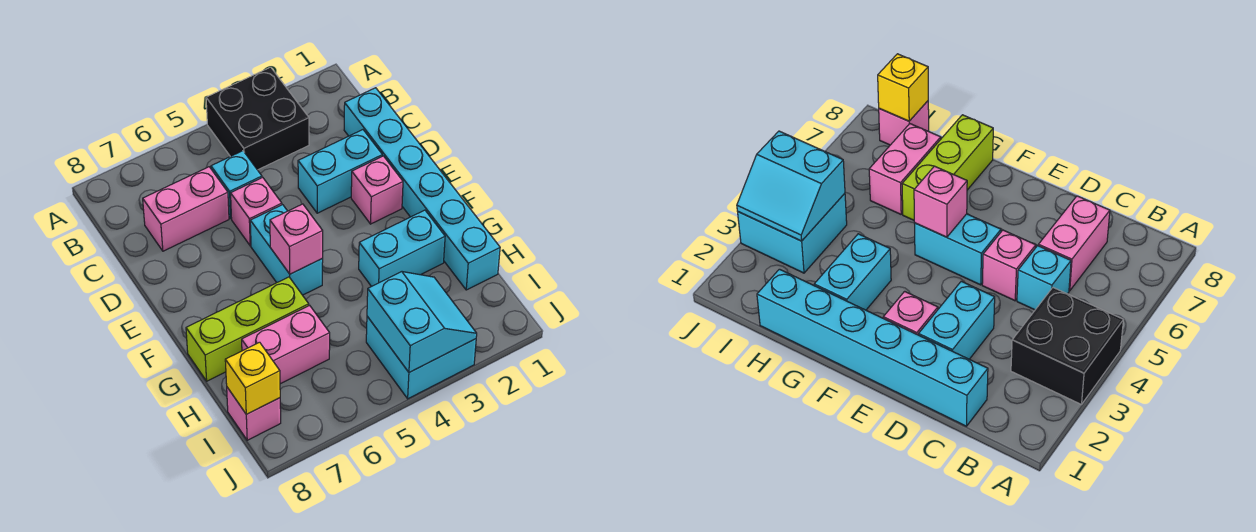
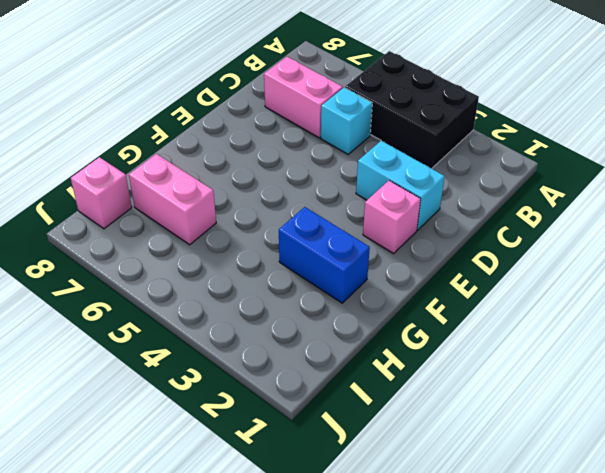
black brick A3:B5 level 1 -> black brick A3:B4 level 1
blue brick G2:G3 level 1 -> cyan brick G2:G3 level 1
none -> cyan brick C1:H1 level 1
none -> pink brick D5 level 1
none -> cyan brick E5:F5 level 1

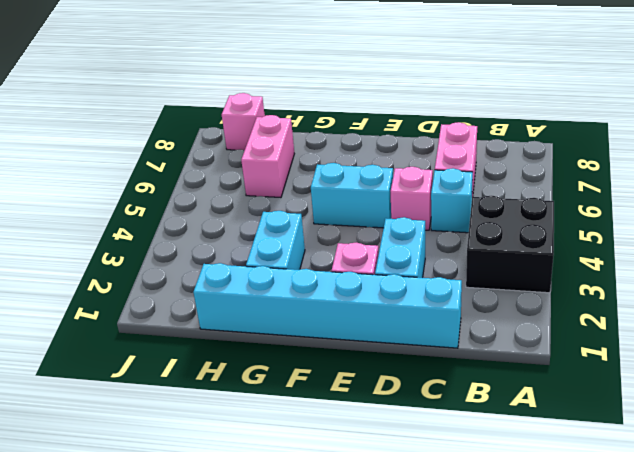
none -> lime brick G6:G8 level 1
none -> cyan brick I3:J4 level 1
none -> pink brick F5 level 2

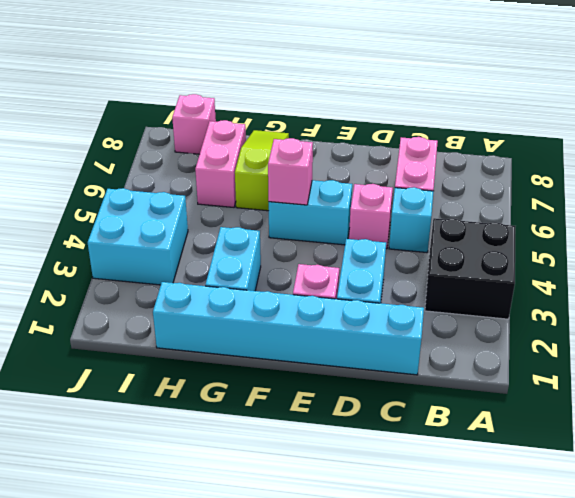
lime slope G6:G8 level 1 top 6 -> lime brick G6:G8 level 1
none -> cyan slope I3:J4 level 2 top 4
none -> yellow brick I8 level 2

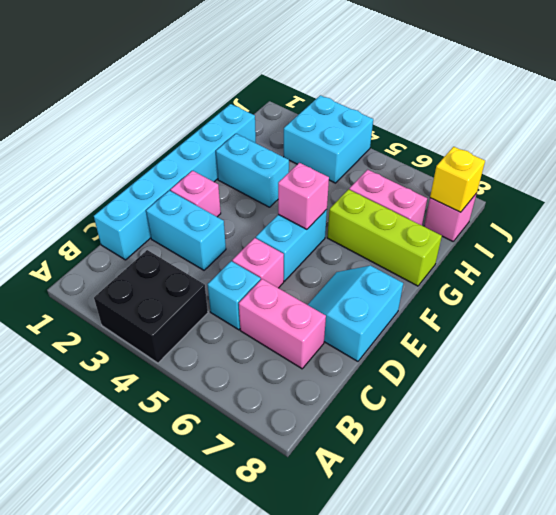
cyan slope D7:E8 level 1 top 8 -> cyan slope I3:J4 level 2 top 4

